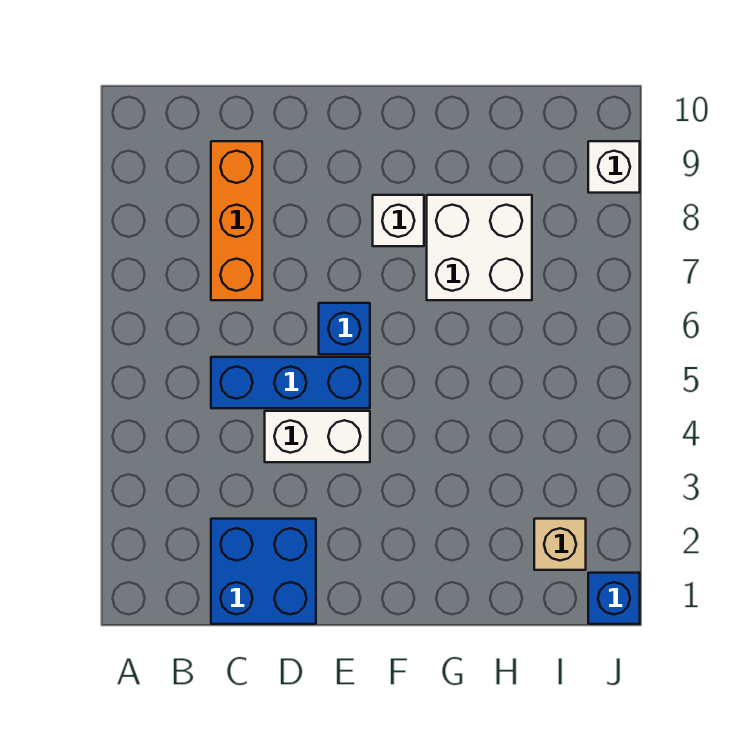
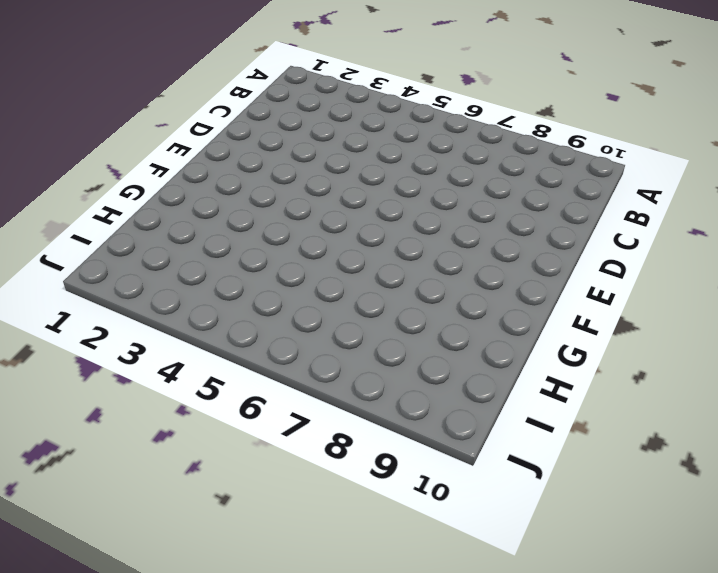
none -> blue brick C1:D2 level 1
none -> blue brick C5:E5 level 1

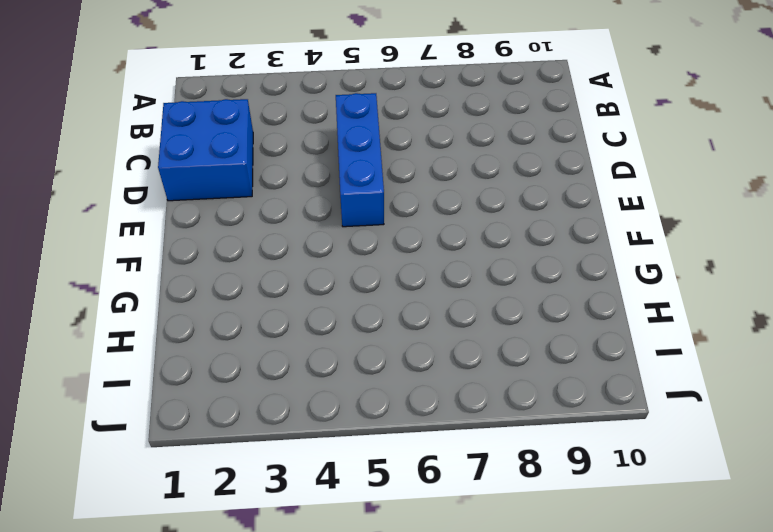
none -> orange brick C7:C9 level 1
none -> white brick D4:E4 level 1

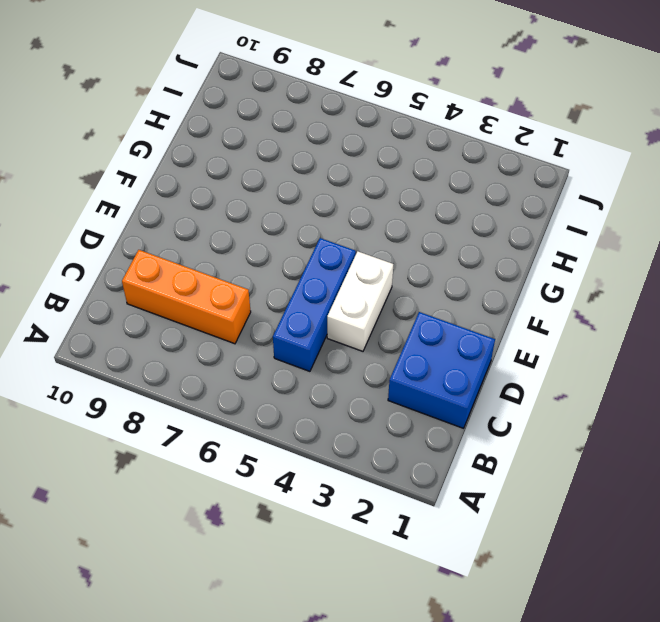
none -> blue brick E6 level 1
none -> white brick F8 level 1

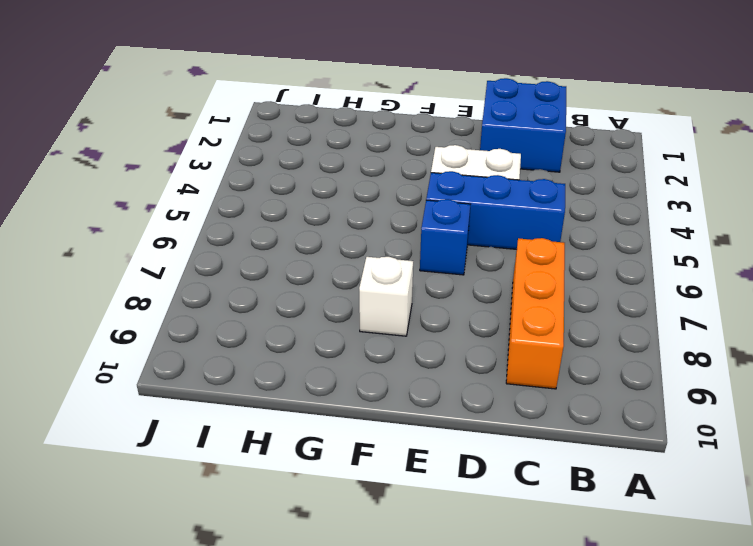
none -> white brick G7:H8 level 1
none -> tan brick I2 level 1

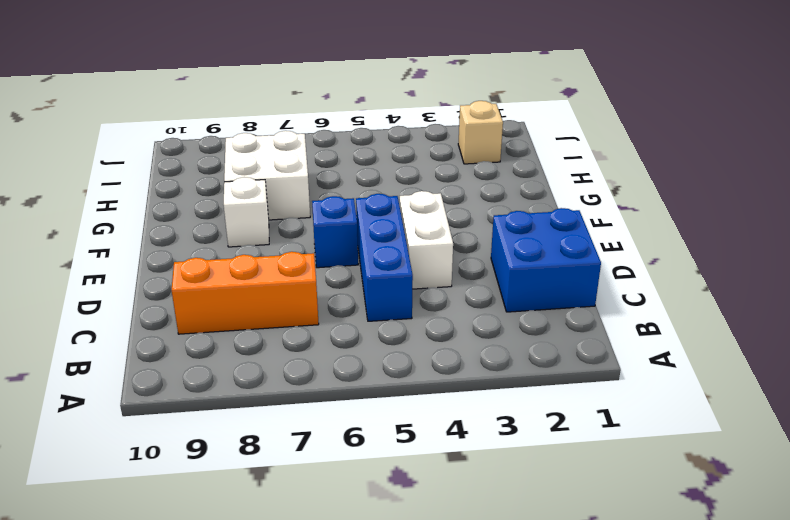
none -> blue brick J1 level 1
none -> white brick J9 level 1

